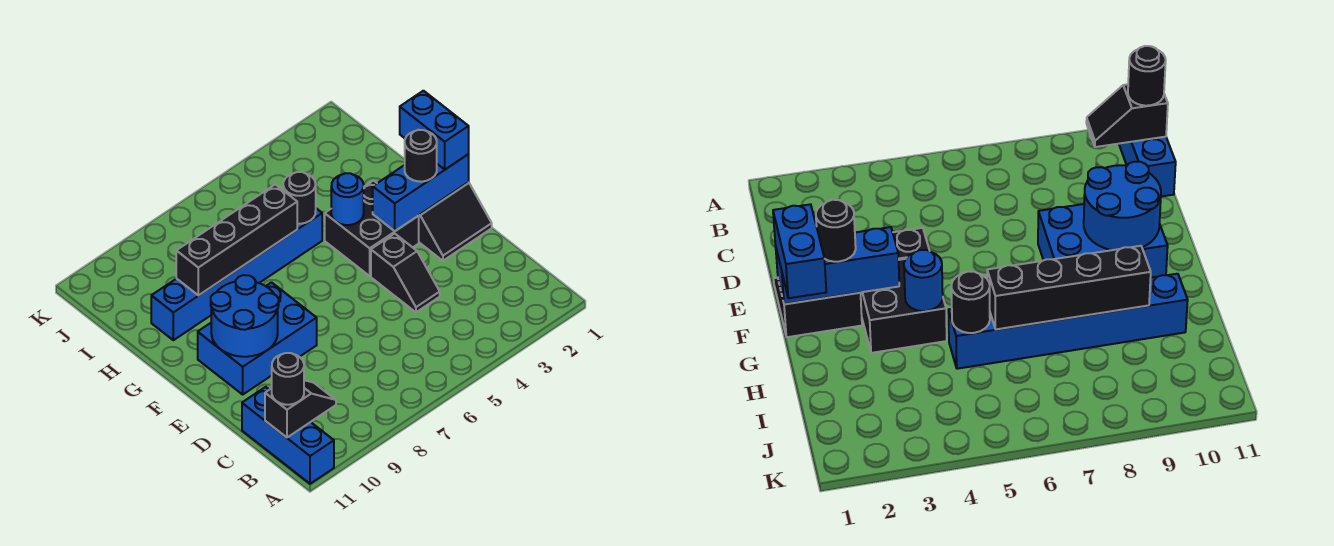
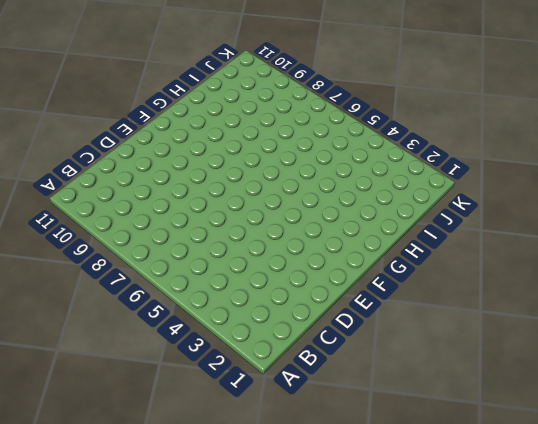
none -> blue brick A11:C11 level 1
none -> black slope D4:E4 level 1 top E
none -> black slope E1:F2 level 1 top F

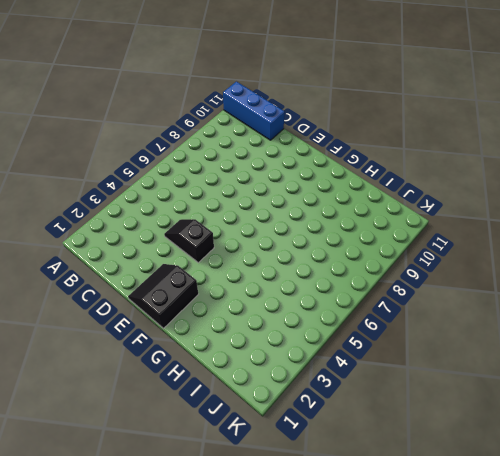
none -> blue brick E8:F10 level 1
none -> black brick F3:G4 level 1
none -> blue brick H5:H10 level 1

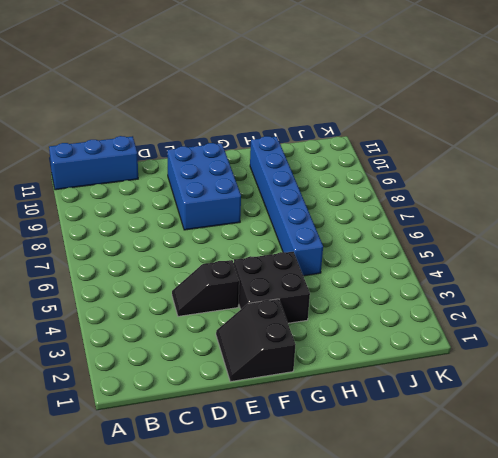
none -> black slope B10:B11 level 2 top 11
none -> blue round brick E9:F10 level 2
none -> blue brick F1:F3 level 2

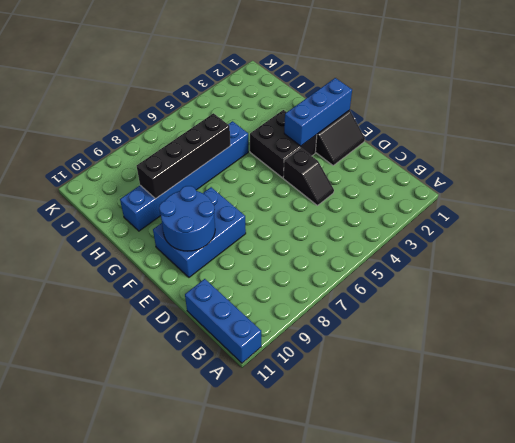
none -> black slope B10:B11 level 2 top 11
none -> blue round brick G4 level 2
none -> black round brick H5 level 2

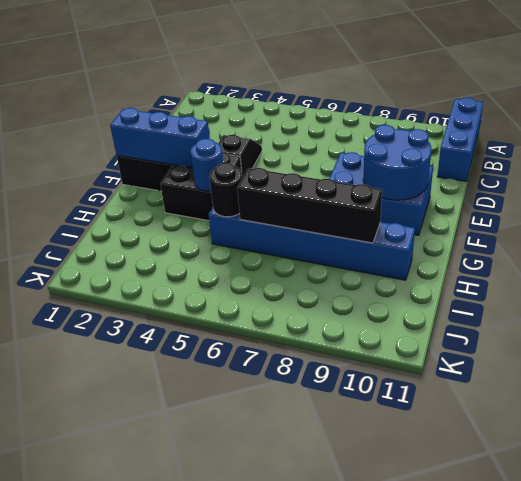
none -> black slope B10:B11 level 2 top 11
none -> black round brick B11 level 3
none -> blue brick F1:G1 level 3

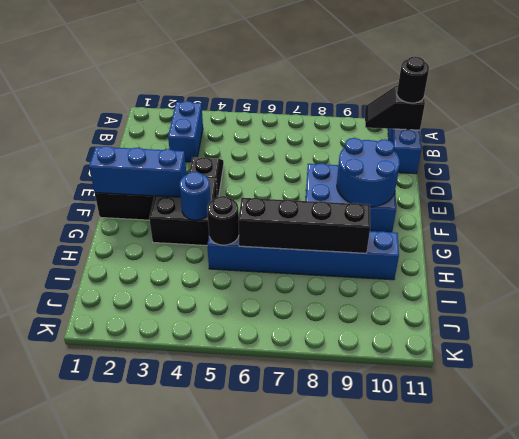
blue brick B3:C3 level 1 -> blue brick F1:G1 level 3
none -> black round brick F2 level 3

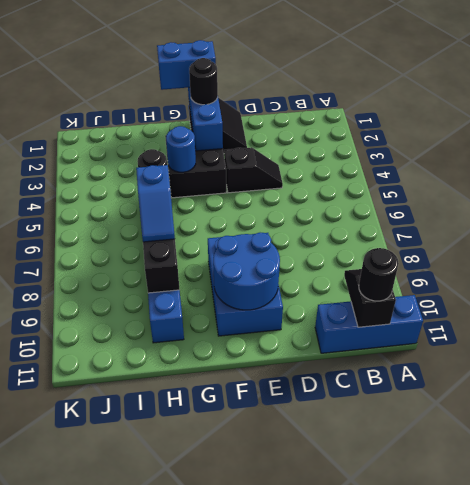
blue slope H7:H8 level 3 top 7 -> none

